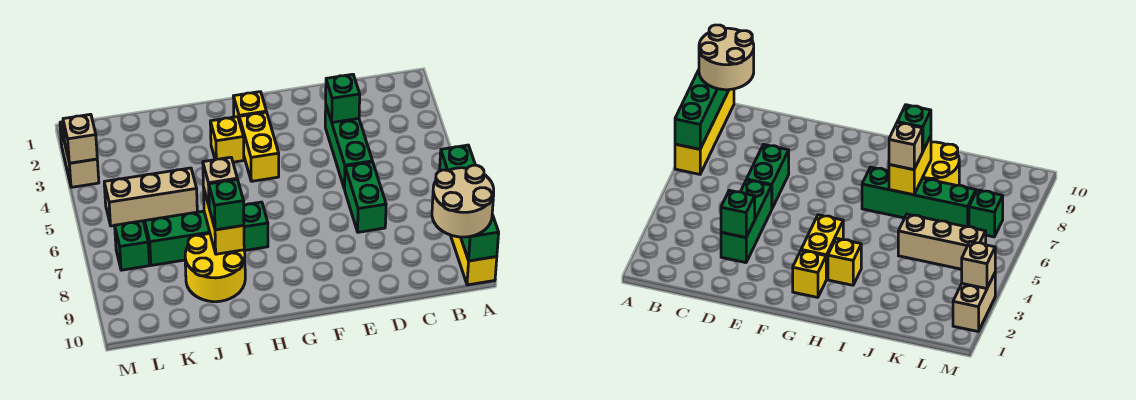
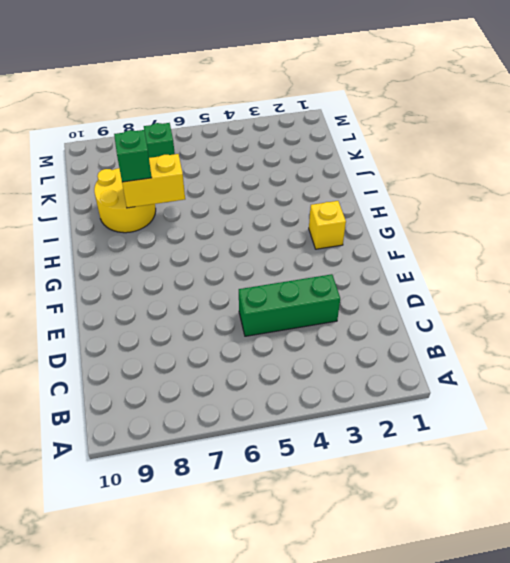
none -> yellow brick A7:A10 level 1
none -> green brick D6:D7 level 1
none -> yellow brick G3:G4 level 1

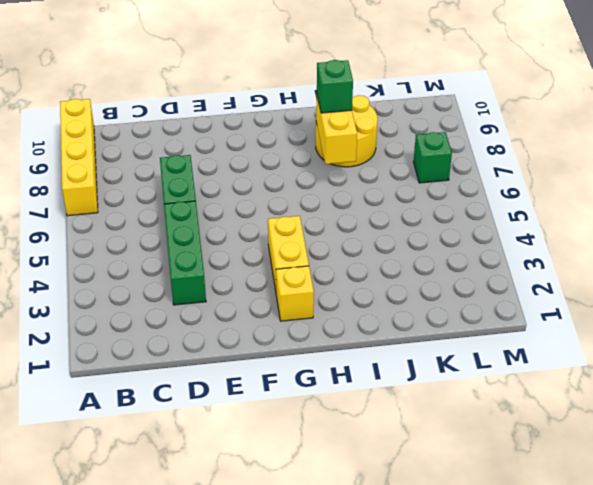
none -> yellow brick H3 level 1
none -> green brick H7:K7 level 1
none -> tan brick J5:L5 level 1

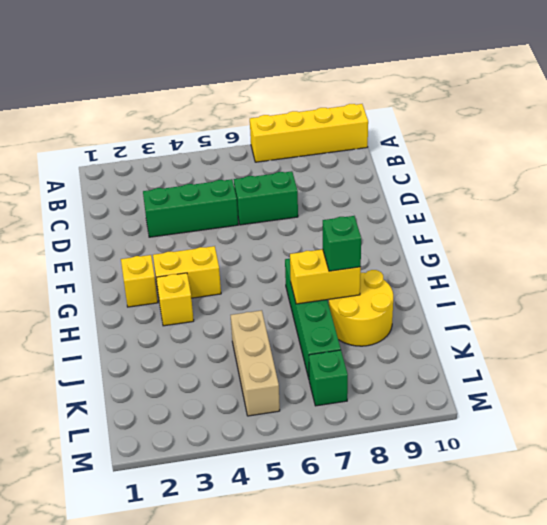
none -> tan brick M2:M3 level 1
none -> green brick A7:A10 level 2
none -> green brick D3 level 2

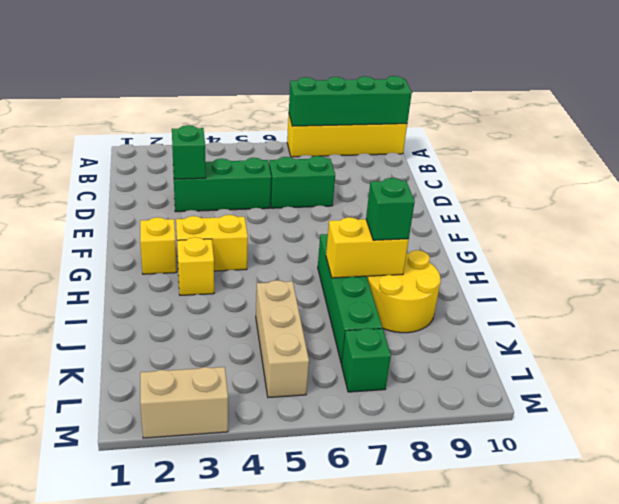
none -> tan brick M3 level 2
none -> tan round brick A9:B10 level 3
none -> tan brick I7 level 3

